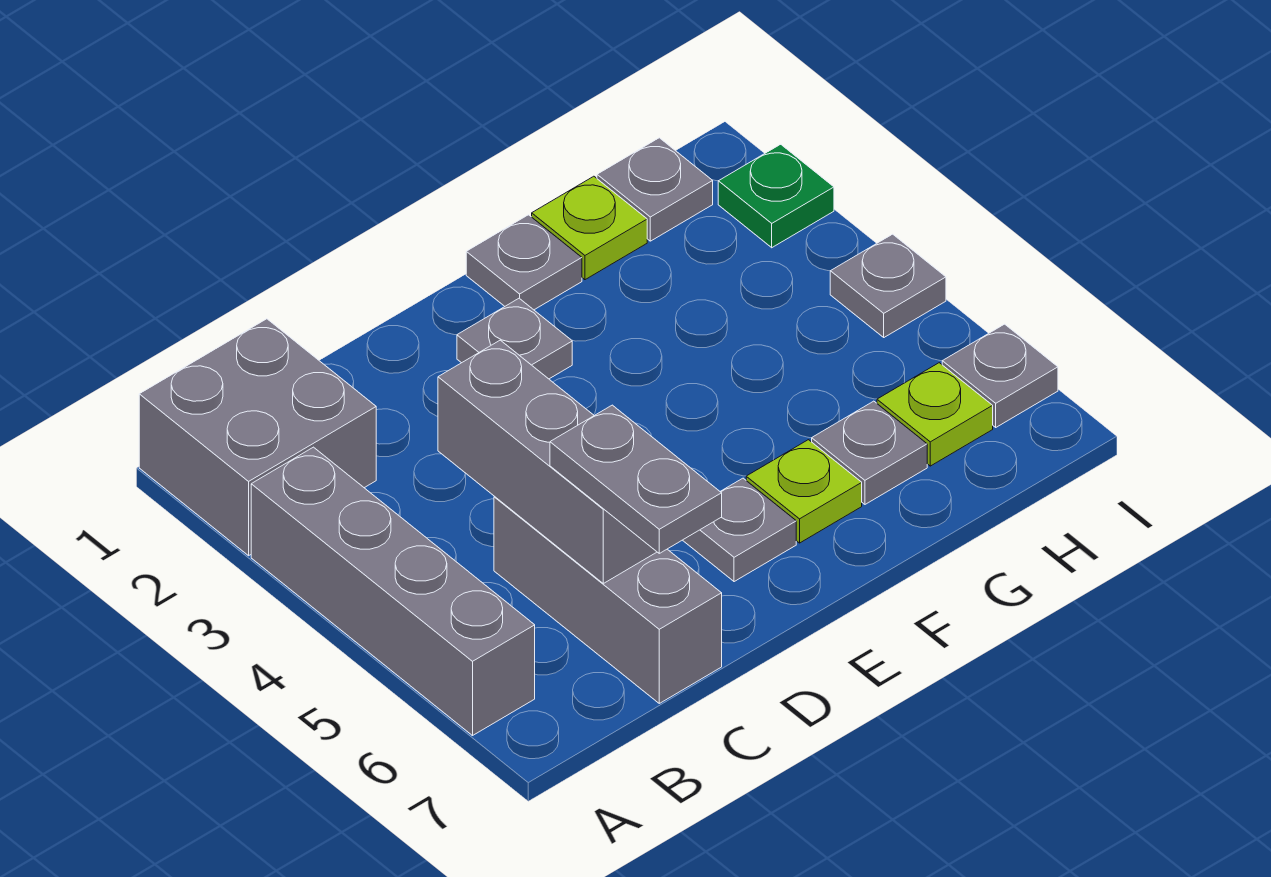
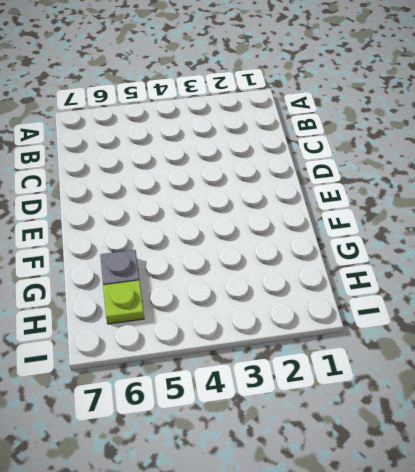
none -> grey brick A1:B2 level 1
none -> grey brick A3:A6 level 1
none -> grey brick C5:C7 level 1

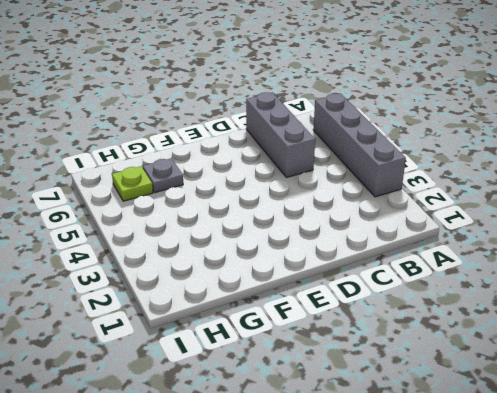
none -> grey brick A1:B2 level 1
none -> grey plate E2 level 1
none -> grey plate E6 level 1

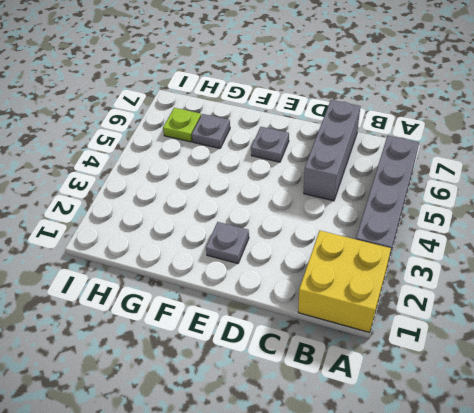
yellow brick A1:B2 level 1 -> grey brick A1:B2 level 1
none -> grey plate F1 level 1
none -> lime plate F6 level 1
none -> lime plate G1 level 1

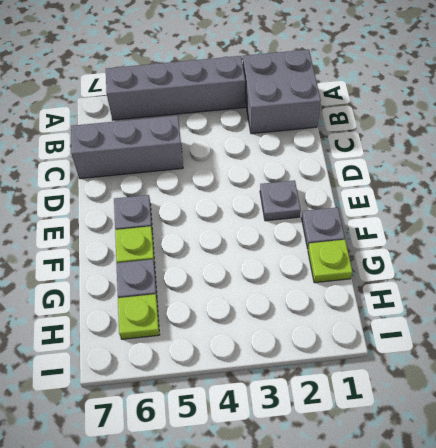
none -> grey plate H1 level 1
none -> green plate I2 level 1
none -> grey plate I4 level 1

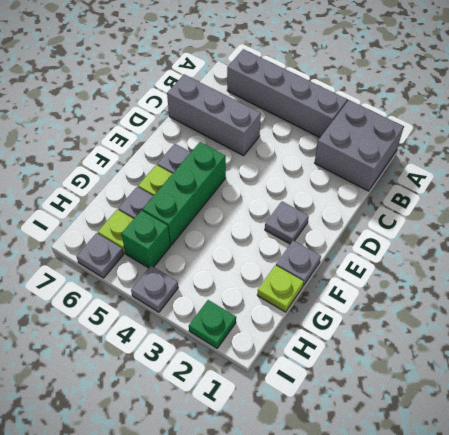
green brick E5:G5 level 1 -> none
green brick H5 level 1 -> none
none -> grey plate H1 level 1
none -> grey brick C4:C6 level 2
none -> grey plate C6:C7 level 3

